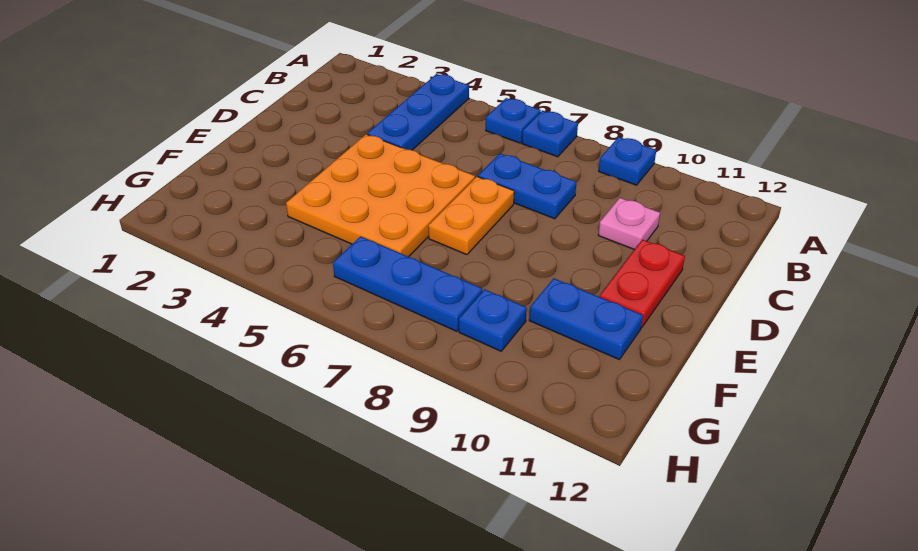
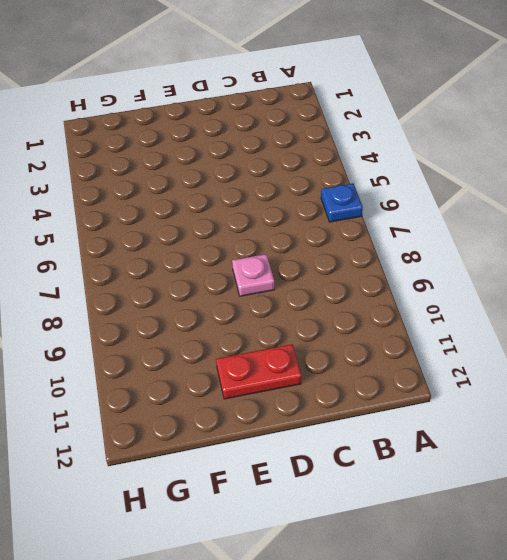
pink plate D8 level 1 -> pink plate C10 level 1
none -> blue plate A4:C4 level 1
none -> blue plate A7 level 1
none -> blue plate A9 level 1

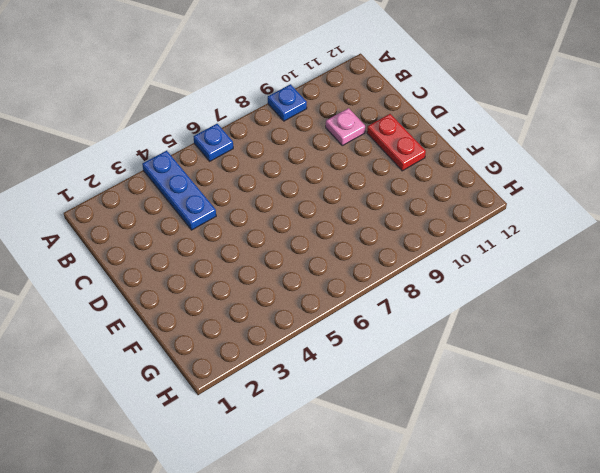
none -> blue plate A7 level 1
none -> blue plate C7:C8 level 1
none -> orange plate D4:F6 level 1

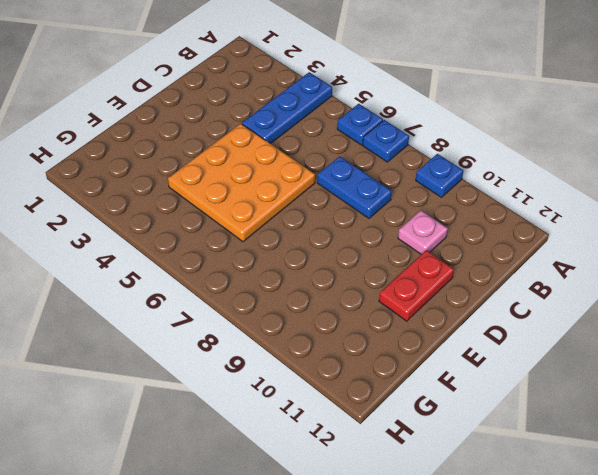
none -> orange plate D7:E7 level 1
none -> blue plate F10:F11 level 1
none -> blue plate G6:G8 level 1

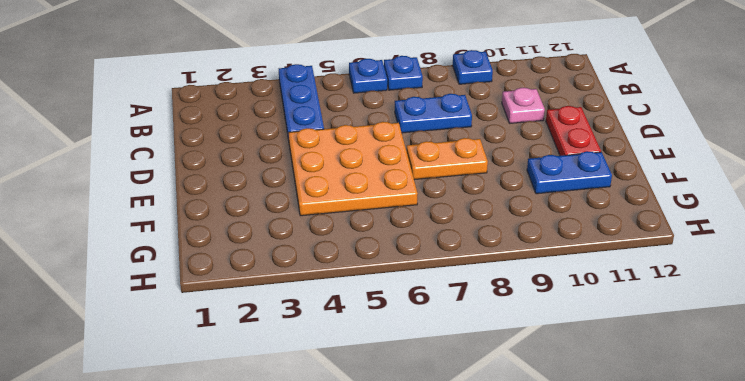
orange plate E7:E8 level 1 -> orange plate D7:E7 level 1
none -> blue plate G6:G8 level 1
none -> blue plate G9 level 1

